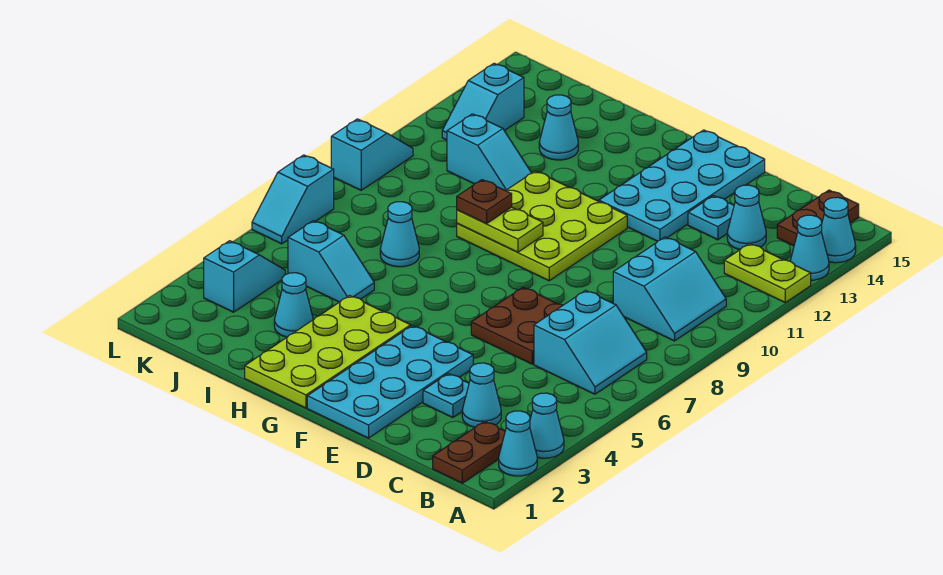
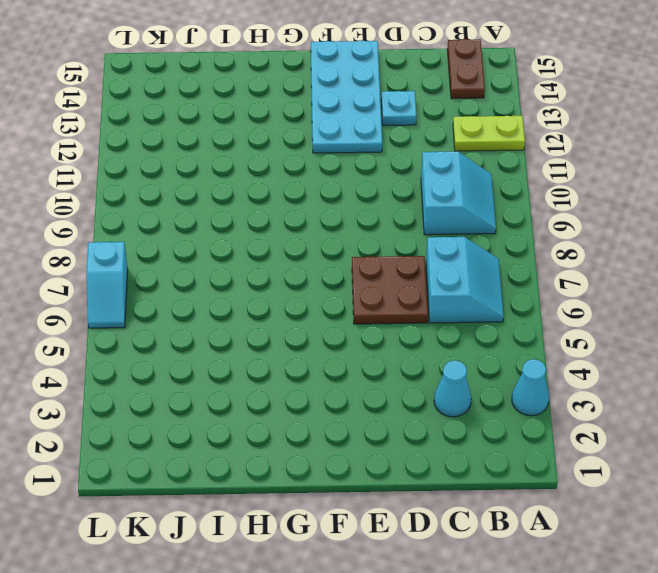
none -> cyan cone A2 level 1
none -> cyan cone A13 level 1
none -> cyan cone A14 level 1

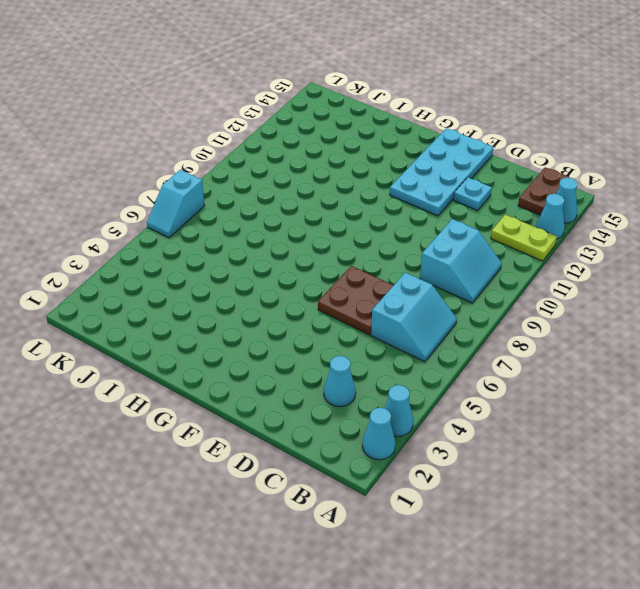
none -> brown plate B1:B2 level 1
none -> cyan cone C13 level 1
none -> cyan plate D3 level 1

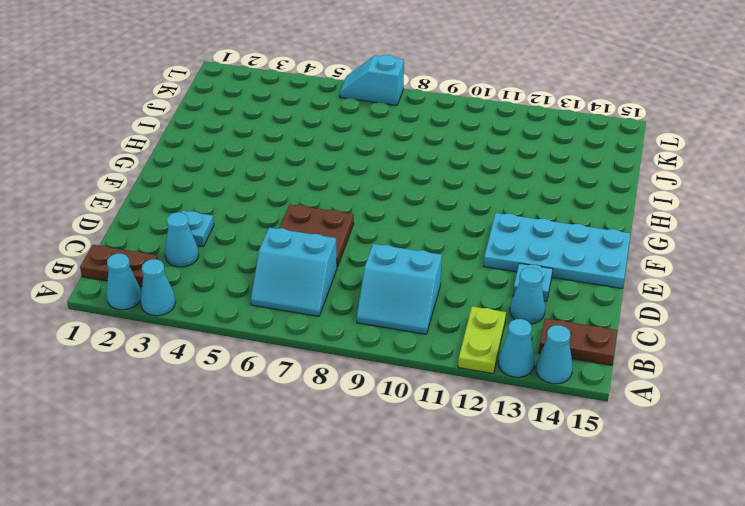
none -> cyan plate E1:F4 level 1
none -> lime plate F9:H11 level 1
none -> lime plate G1:H4 level 1

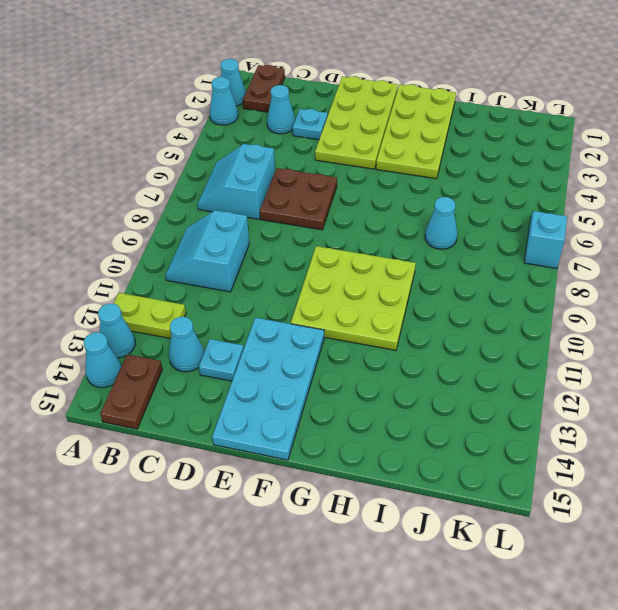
lime plate E1:F4 level 1 -> cyan plate E1:F4 level 1
none -> cyan cone I3 level 1
none -> cyan slope I5:J5 level 1 top J
none -> cyan slope I11:J11 level 1 top J

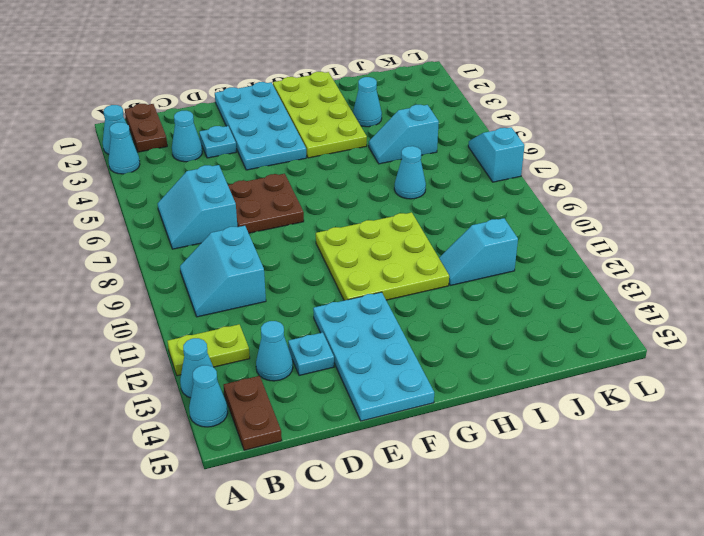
none -> cyan cone I13 level 1
none -> cyan slope K3:K4 level 1 top 3
none -> cyan slope K12:K13 level 1 top 13

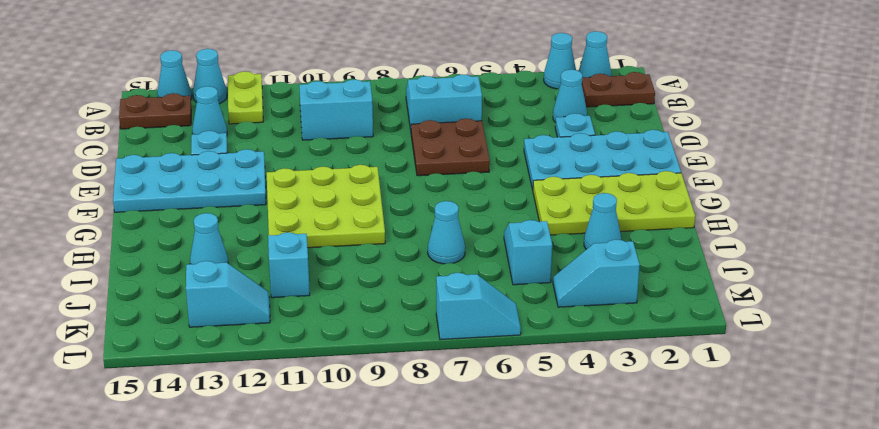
none -> cyan slope L9:L10 level 1 top 9
none -> lime plate G9:H9 level 2
none -> brown plate H9 level 3

